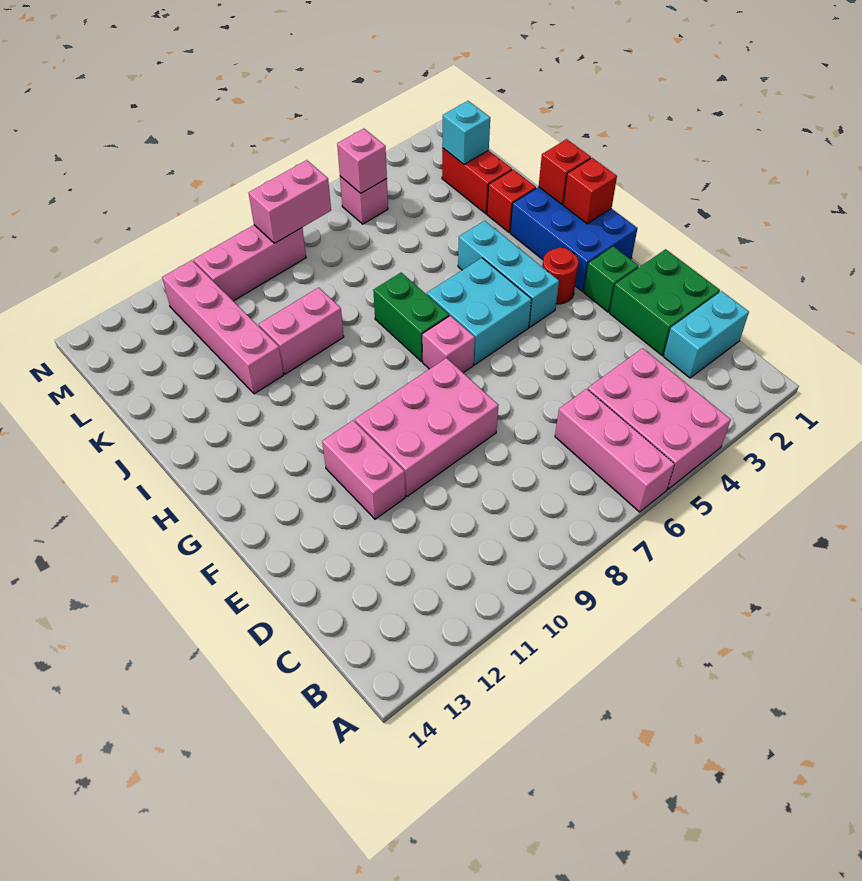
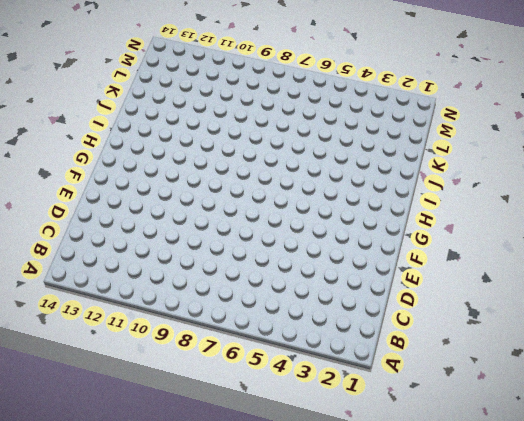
none -> pink brick A4:C5 level 1
none -> pink brick A6:C6 level 1
none -> cyan brick C1:C2 level 1

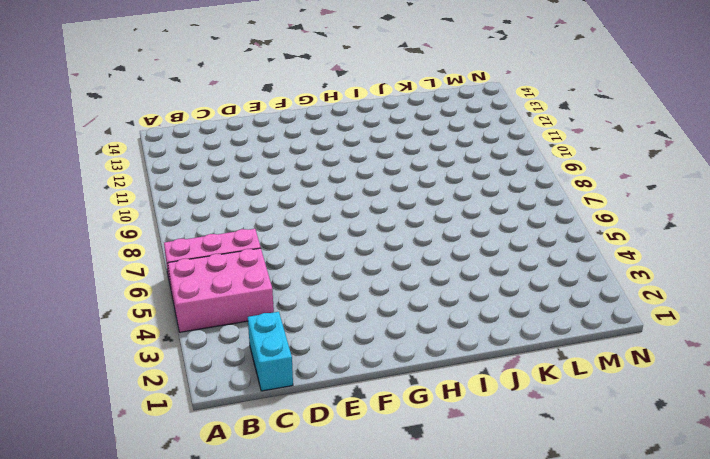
none -> green brick D1:E2 level 1
none -> pink brick E8:F10 level 1
none -> pink brick E11:F11 level 1

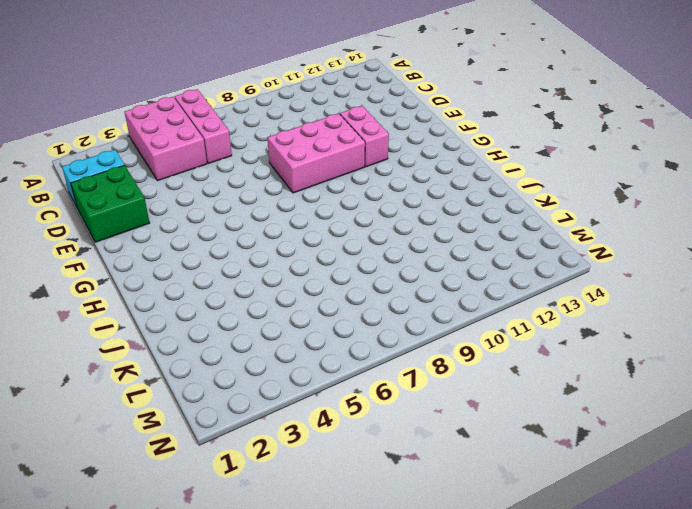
none -> green brick F2 level 1
none -> blue brick G1:I2 level 1
none -> red round brick G3 level 1

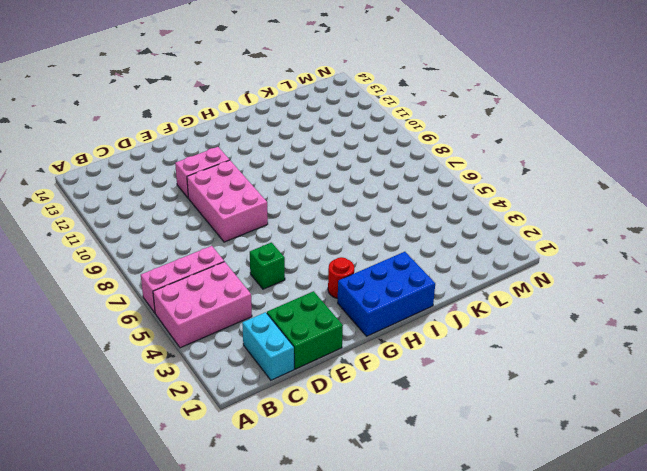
green brick E5 level 1 -> green brick F2 level 1
none -> cyan brick G4:I4 level 1
none -> cyan brick G5:H6 level 1
none -> pink brick G7 level 1

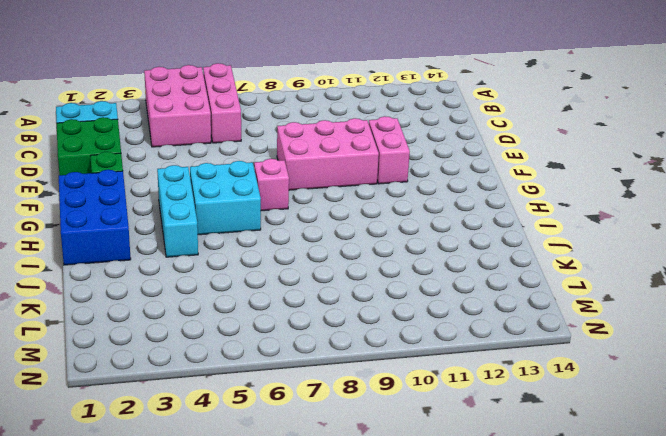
none -> red round brick G3 level 1
none -> green brick H7:I7 level 1
none -> red brick J2 level 1

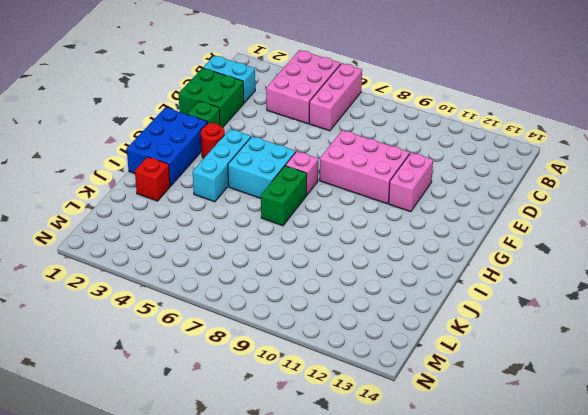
none -> pink brick J9:J10 level 1
none -> pink brick J11:M11 level 1
none -> red brick K2:L2 level 1

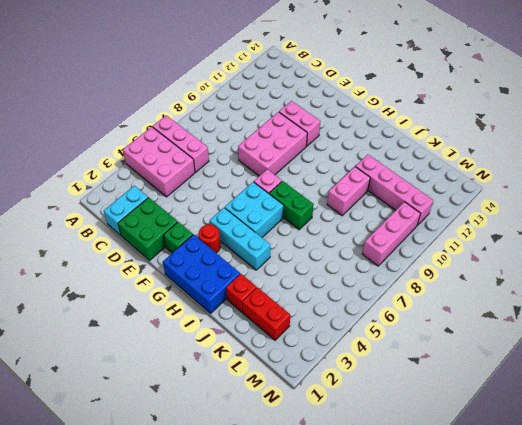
none -> pink brick M5 level 1
none -> red brick H1 level 2
none -> red brick I1 level 2

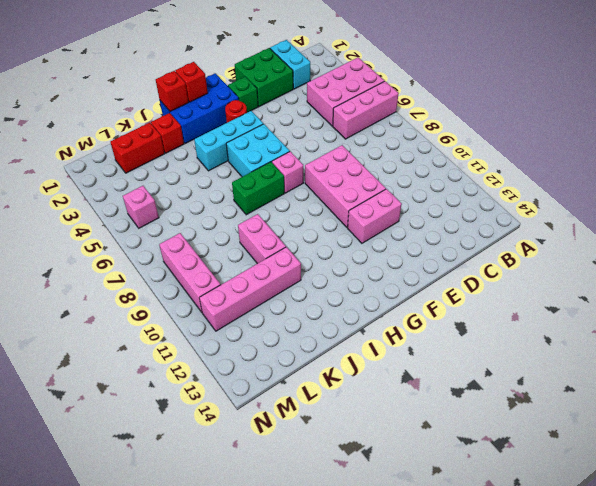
none -> cyan brick L2 level 2
none -> pink brick M5 level 2
none -> pink brick M7:M8 level 2

